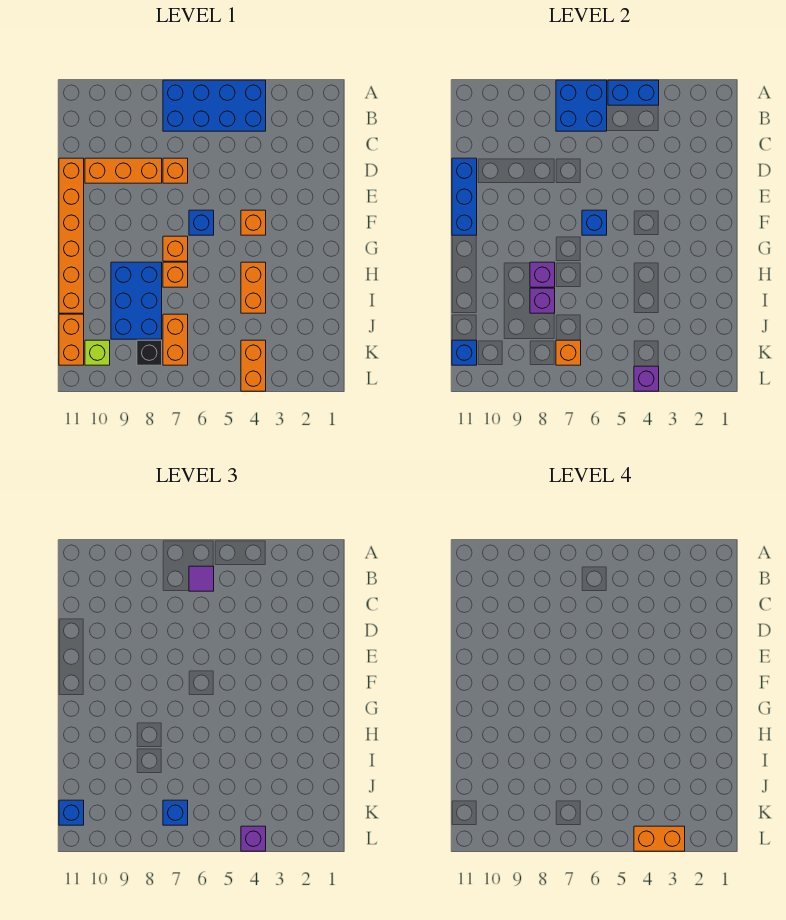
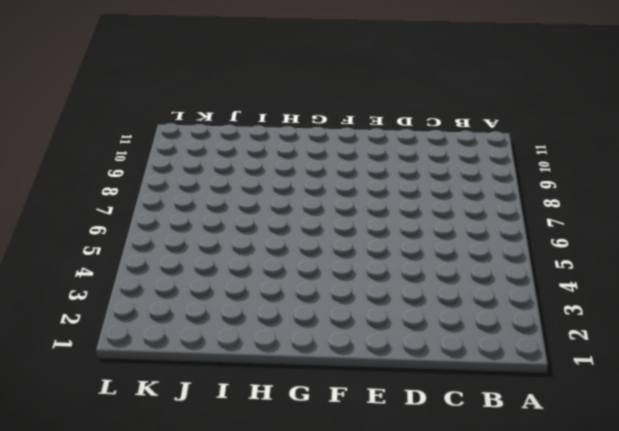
none -> blue brick A4:B7 level 1
none -> orange brick D7 level 1
none -> orange brick D8:D10 level 1

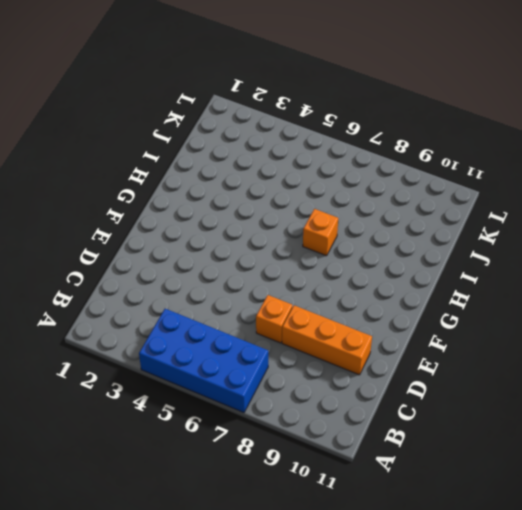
none -> orange brick D11:I11 level 1
none -> orange brick F4 level 1
none -> blue brick F6 level 1

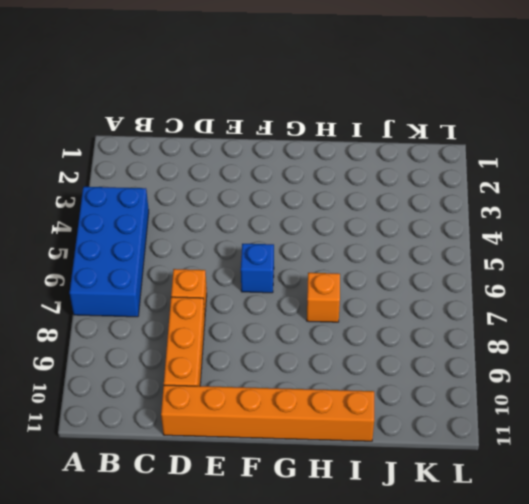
none -> orange brick F4 level 1
none -> orange brick G7 level 1
none -> orange brick H4:I4 level 1

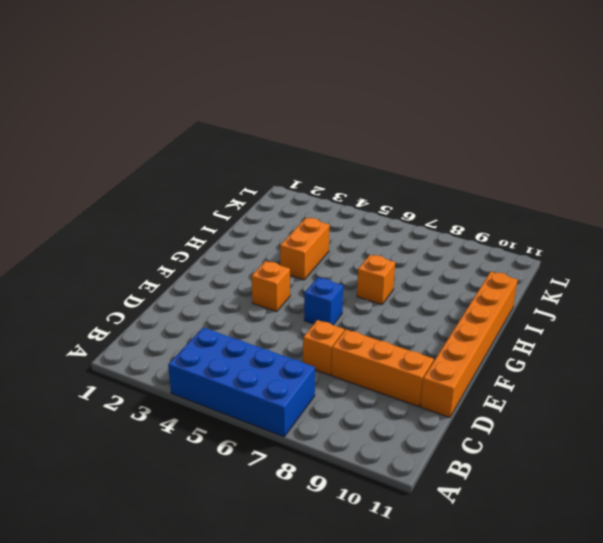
none -> orange brick G7 level 1
none -> blue brick H8:J9 level 1
none -> orange brick J7:K7 level 1

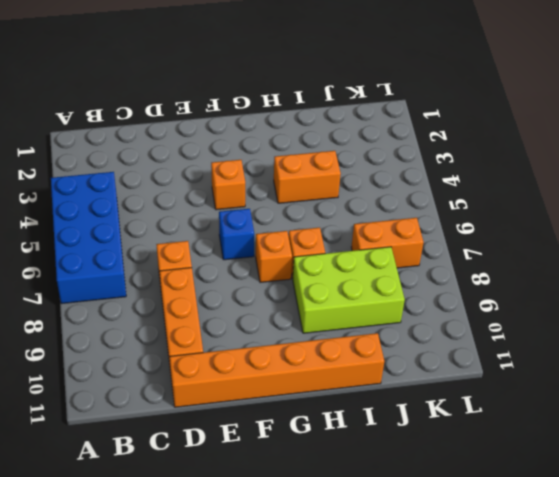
lime brick H8:J9 level 1 -> blue brick H8:J9 level 1
none -> orange brick J11:K11 level 1
none -> orange brick K4:L4 level 1
none -> black brick K8 level 1

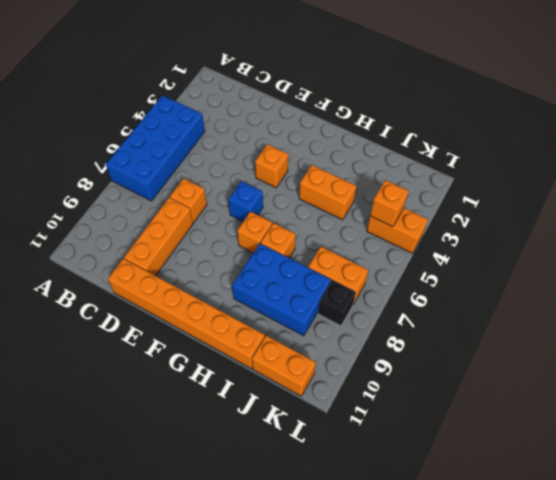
orange brick K4 level 2 -> orange brick K7 level 2
none -> lime brick K10 level 1
none -> blue brick A4:A5 level 2
none -> blue brick A6:B7 level 2

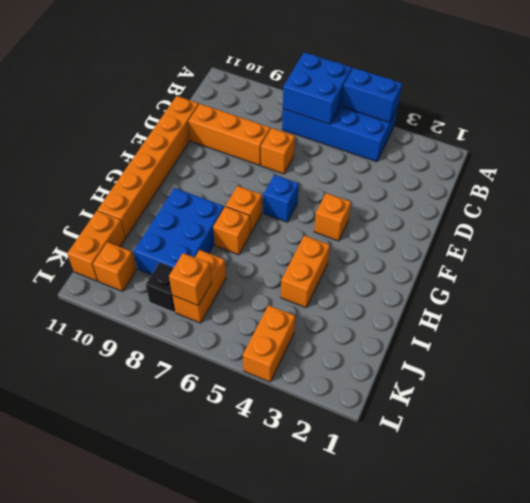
orange brick K10 level 1 -> lime brick K10 level 1
none -> blue brick D11:F11 level 2
none -> blue brick F6 level 2
none -> purple brick H8 level 2

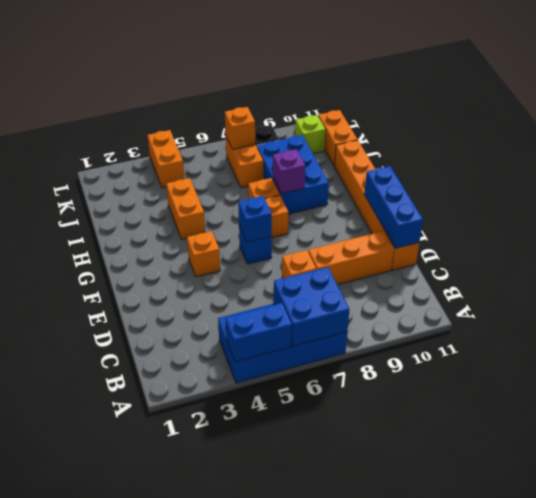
none -> purple brick I8 level 2
none -> blue brick K11 level 2
none -> purple brick L4 level 2

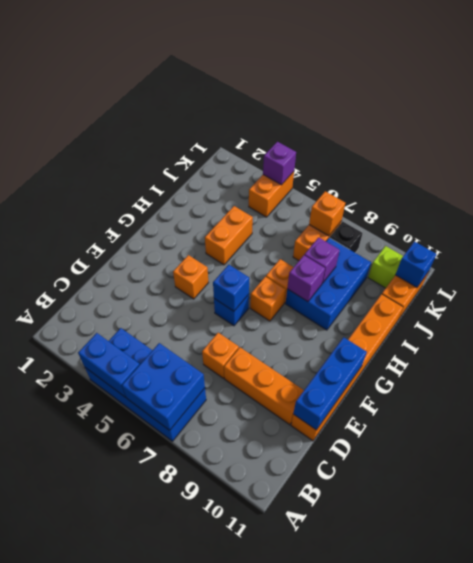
none -> purple tile B6 level 3
none -> blue brick K7 level 3
none -> blue brick K11 level 3

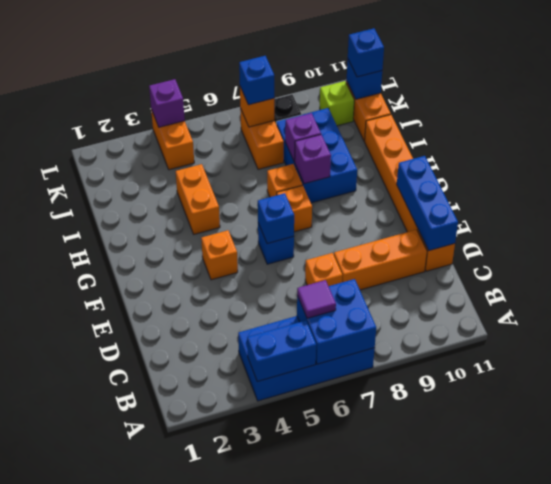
none -> purple brick L4 level 3
none -> orange brick L3:L4 level 4

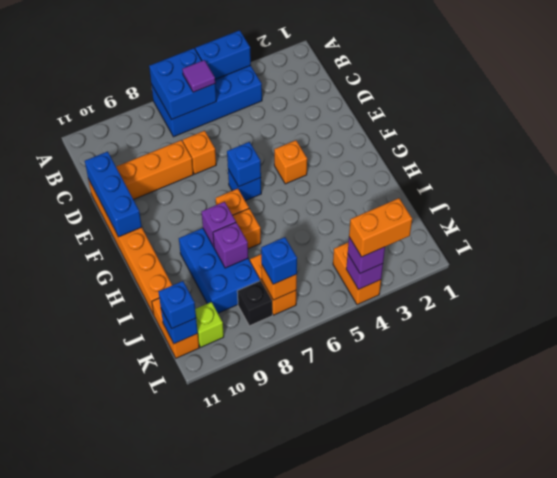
none -> orange brick H4:I4 level 1

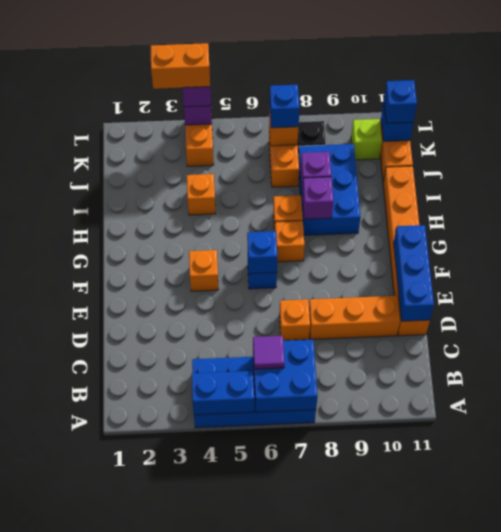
orange brick I4 level 1 -> orange brick H4:I4 level 1

